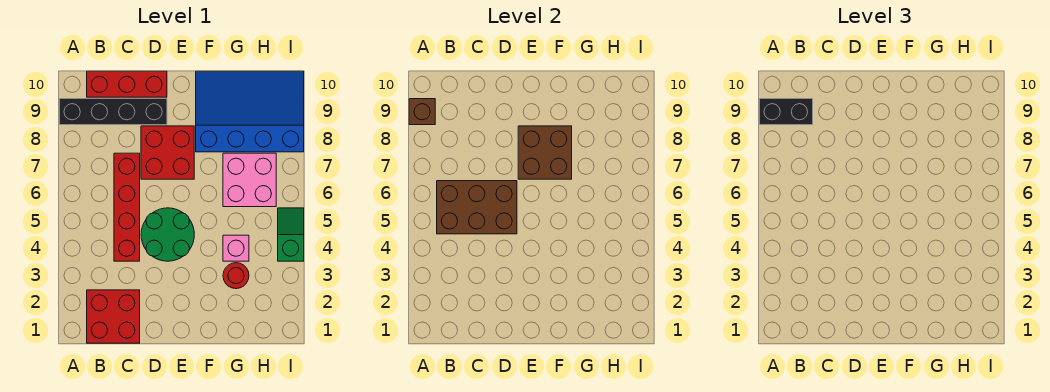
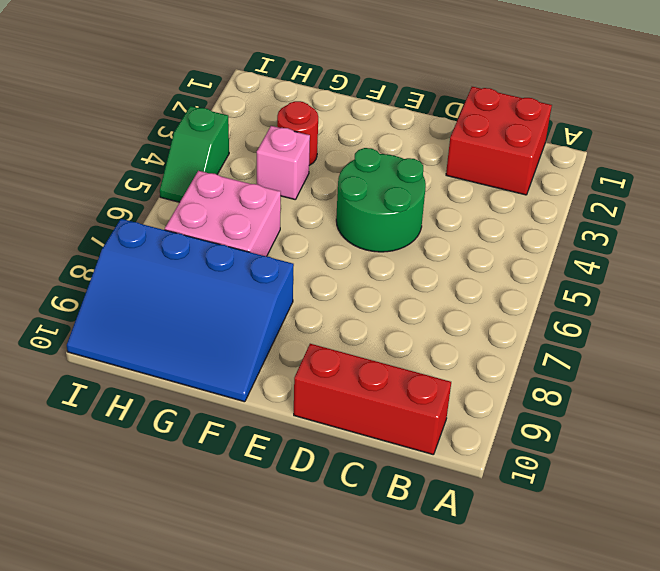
none -> black brick A9:D9 level 1
none -> red brick C4:C7 level 1
none -> red brick D7:E8 level 1

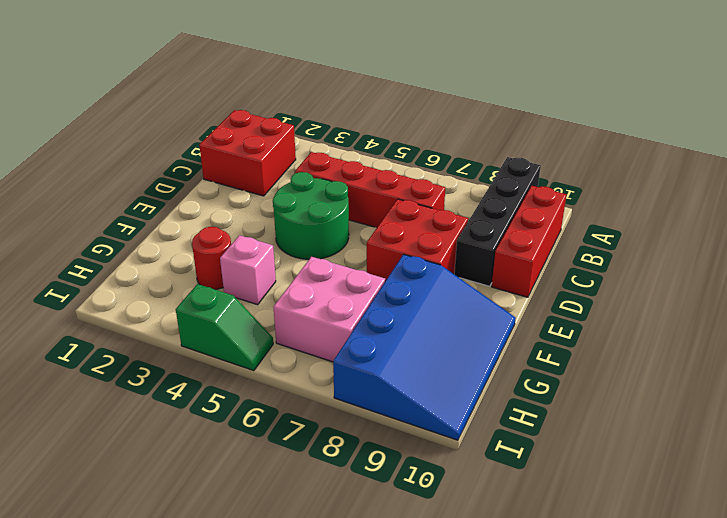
none -> brown brick A9 level 2
none -> brown brick B5:D6 level 2
none -> brown brick E7:F8 level 2

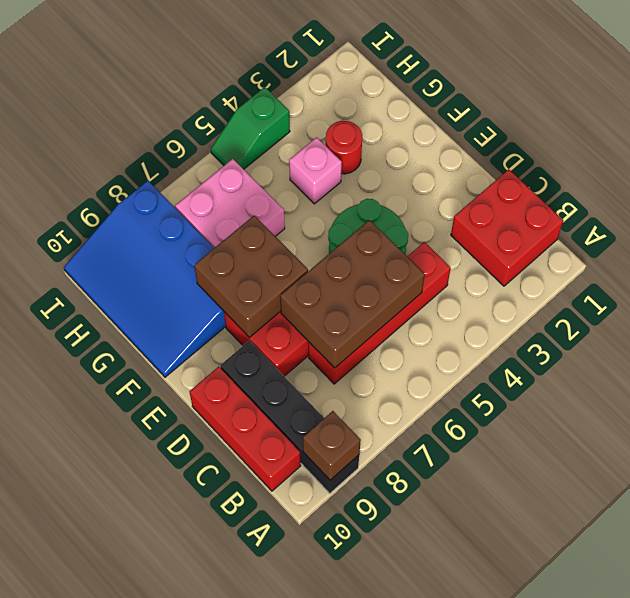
brown brick C5:D7 level 2 -> brown brick B5:D6 level 2
none -> black brick A9:B9 level 3

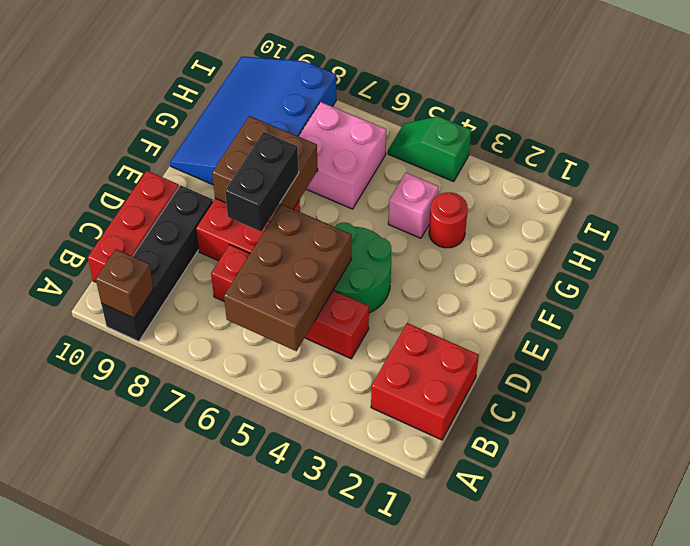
black brick D7:E7 level 3 -> black brick A9:B9 level 3

